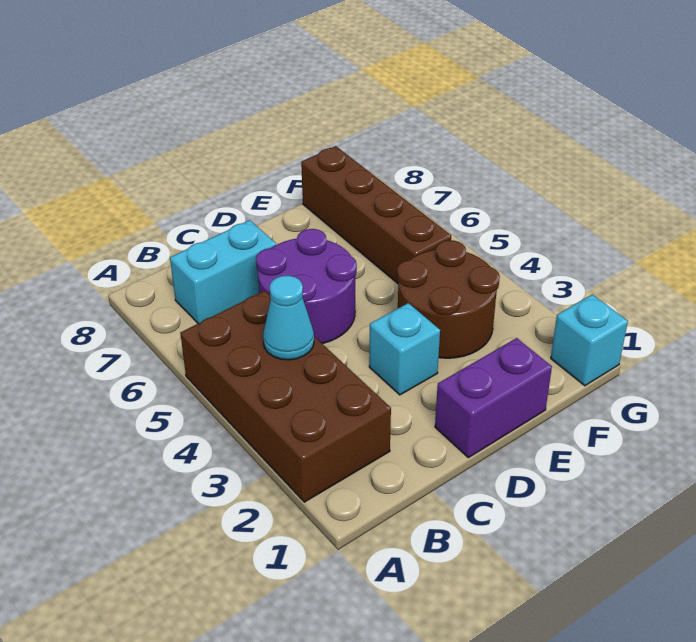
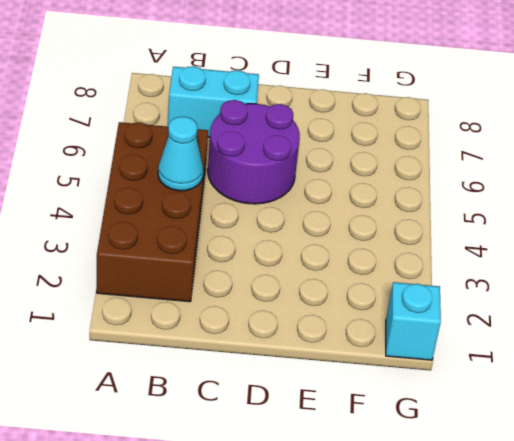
none -> purple brick D1:E1 level 1
none -> cyan brick D3 level 1

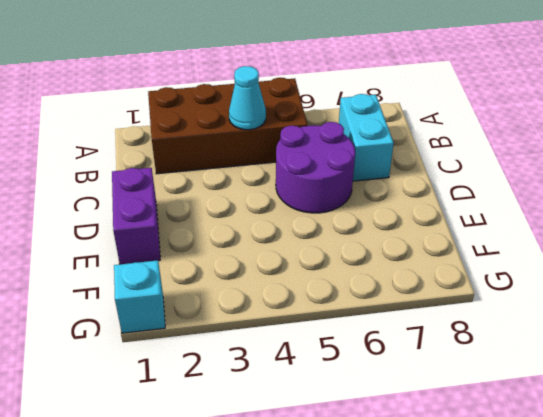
none -> cyan brick D3 level 1
none -> brown round brick E3:F4 level 1

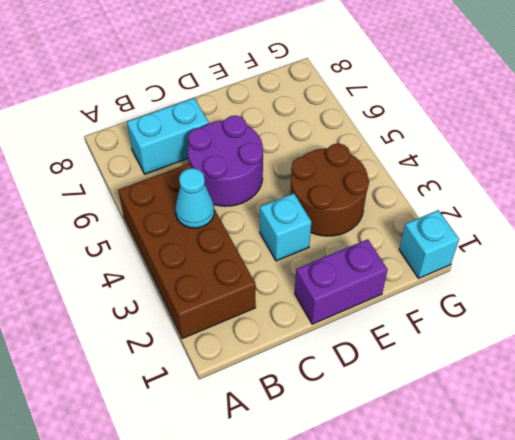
none -> brown brick F5:F8 level 1

